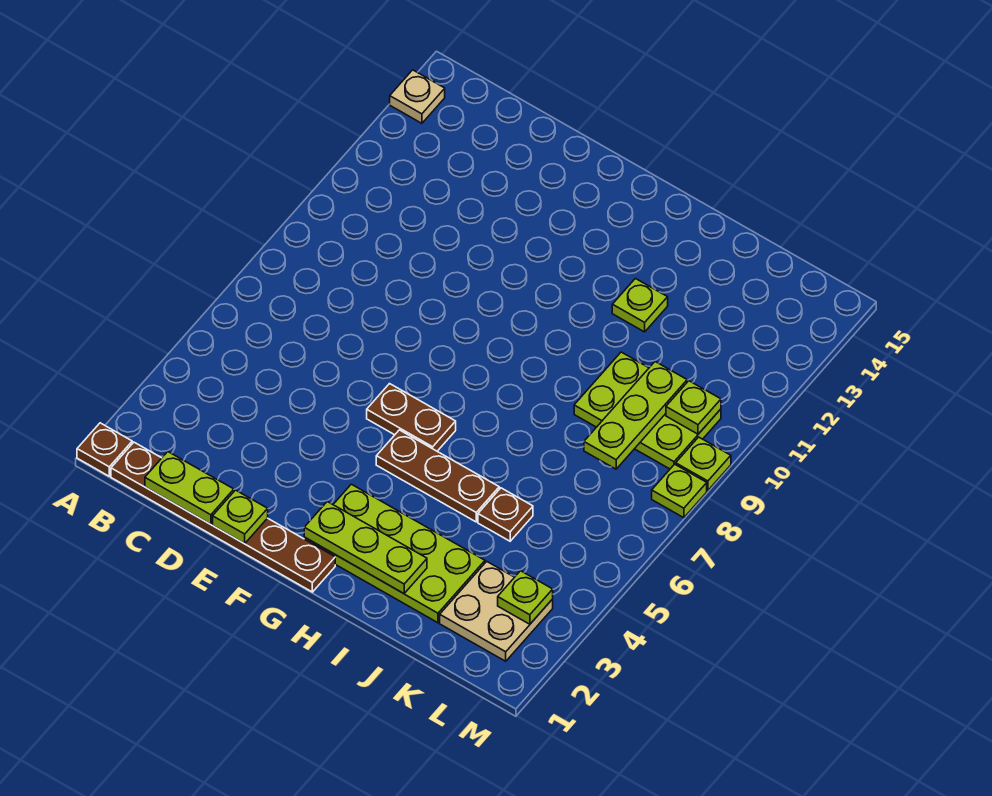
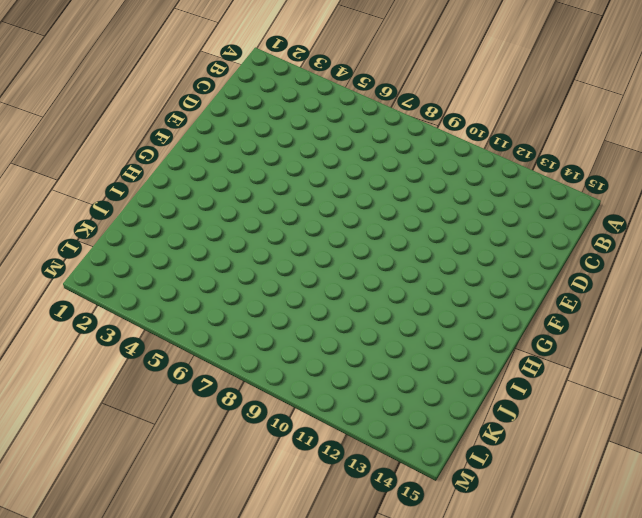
none -> brown plate A1 level 1
none -> tan plate A14 level 1
none -> brown plate B1:G1 level 1

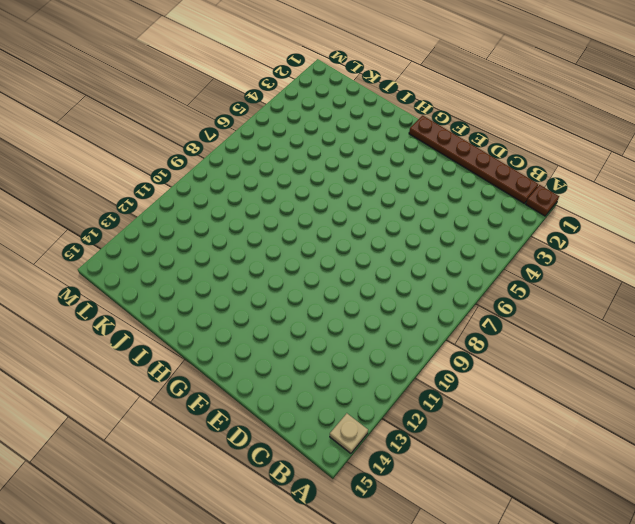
none -> brown plate F6:G6 level 1
none -> lime plate G2:J3 level 1
none -> brown plate G5:I5 level 1

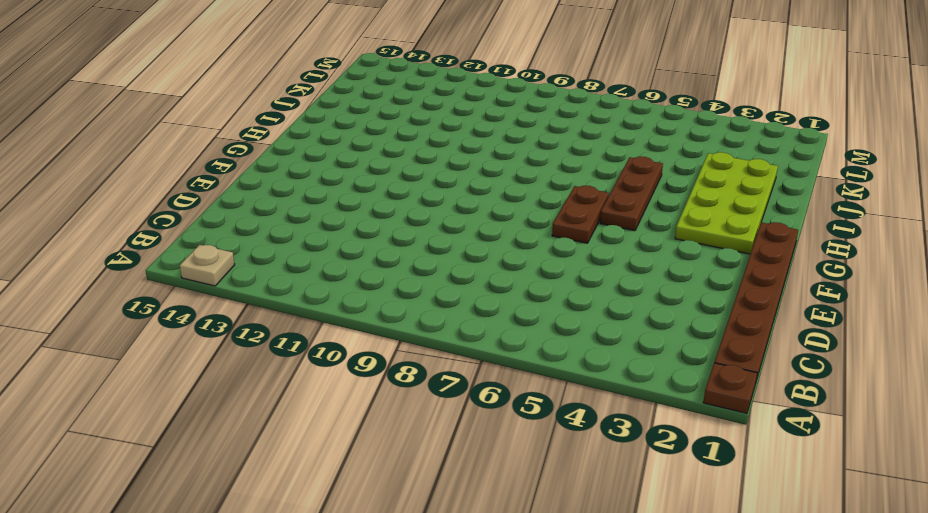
none -> lime plate I12 level 1
none -> brown plate J5 level 1
none -> lime plate J9:L10 level 1

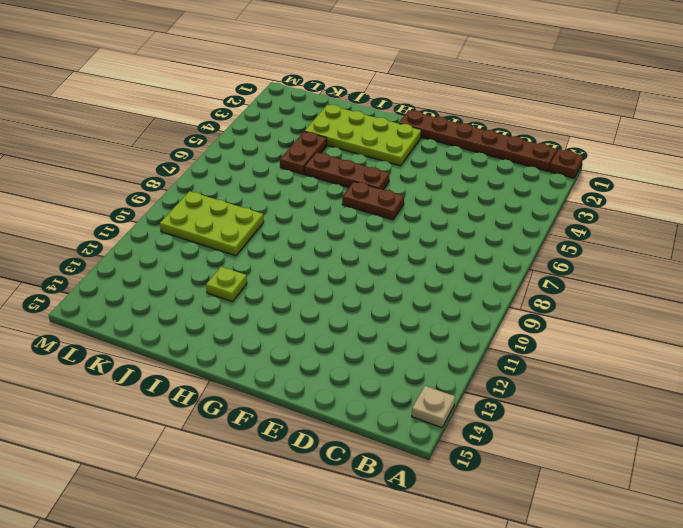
brown plate J4:J5 level 1 -> brown plate J5 level 1
none -> tan plate K2:L3 level 1
none -> lime plate M8 level 1
none -> lime plate M9 level 1

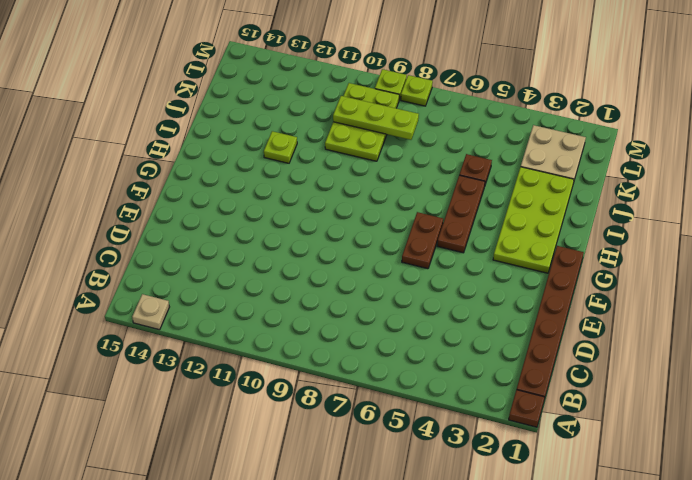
none -> lime plate C1:D1 level 2
none -> lime plate E1 level 2
none -> lime plate G2:I2 level 2

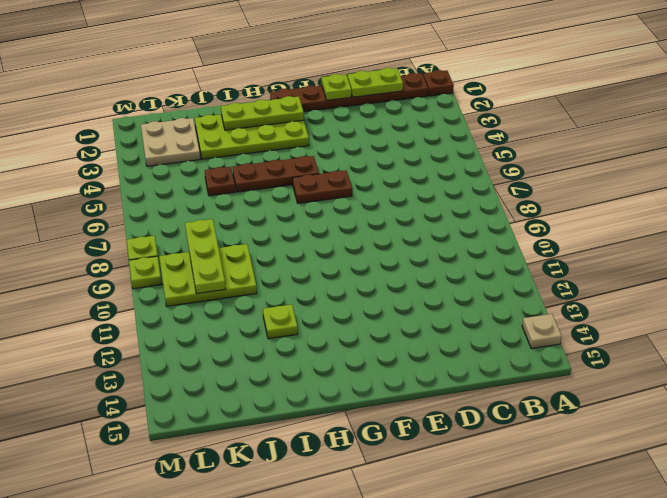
none -> lime plate L3 level 2
none -> lime plate L10 level 2

